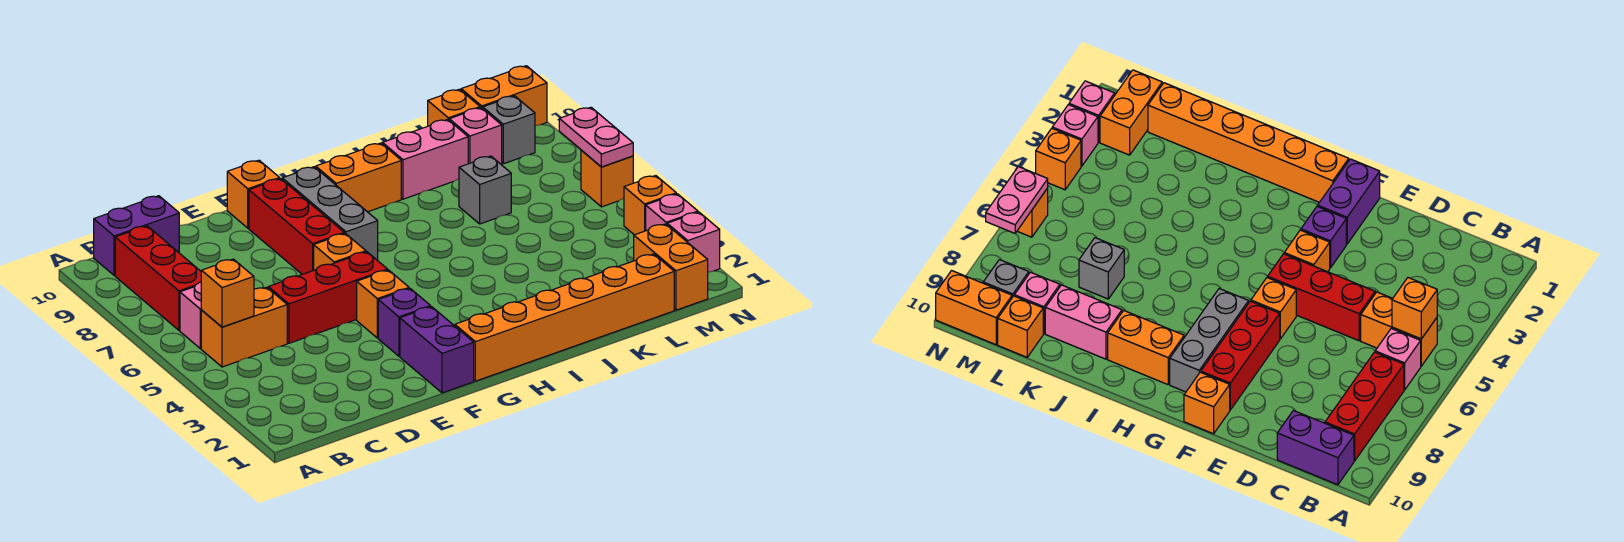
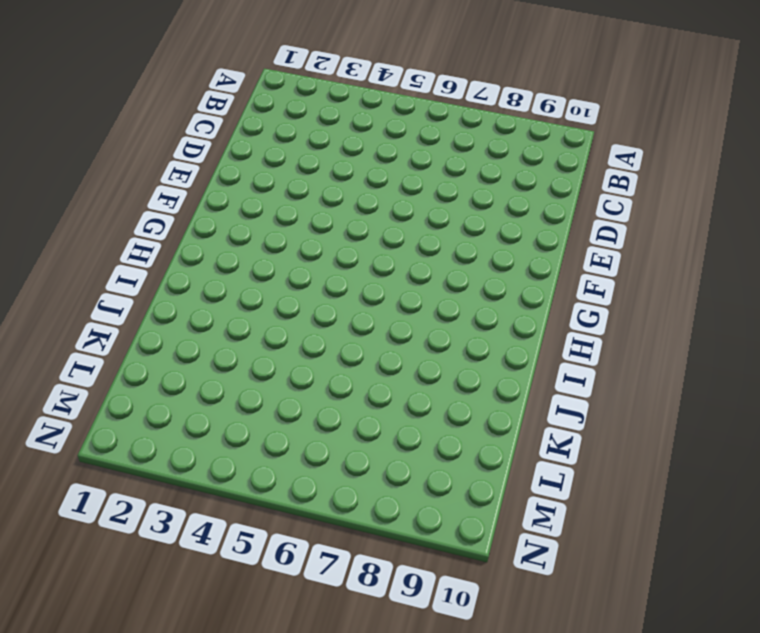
none -> orange brick B5:C5 level 1
none -> pink brick B6 level 1
none -> red brick B7:B9 level 1

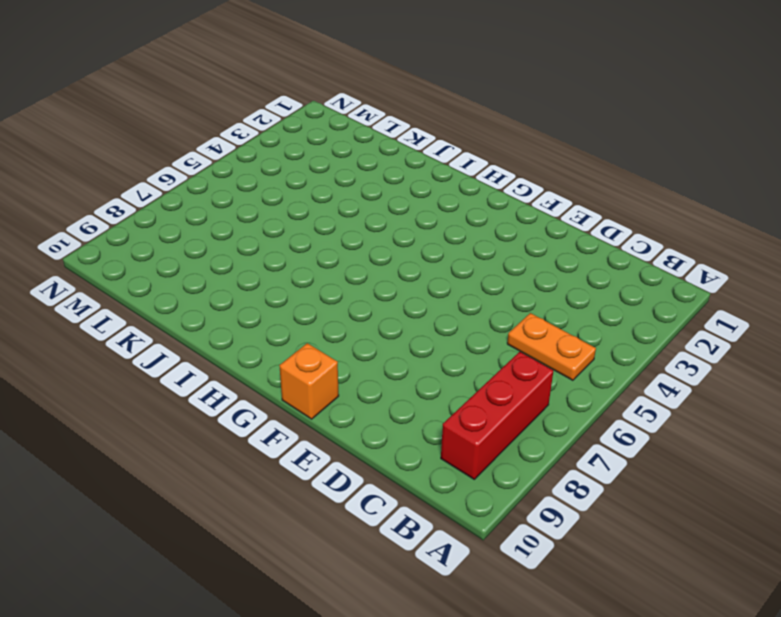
orange plate B5:C5 level 1 -> orange brick B5:C5 level 1
none -> pink brick B6 level 1
none -> purple brick B10:C10 level 1
none -> red brick D5:F5 level 1

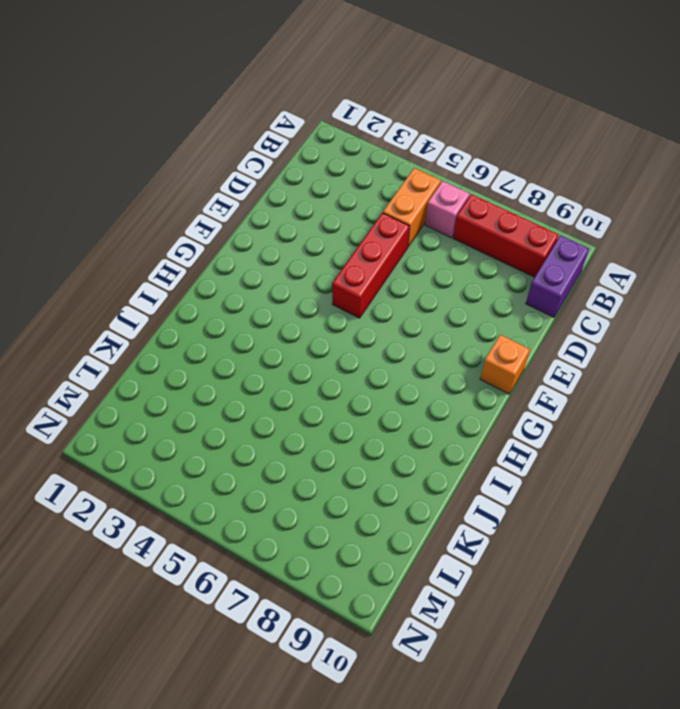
none -> purple brick F1:F2 level 1
none -> purple brick F3 level 1
none -> orange brick F4 level 1

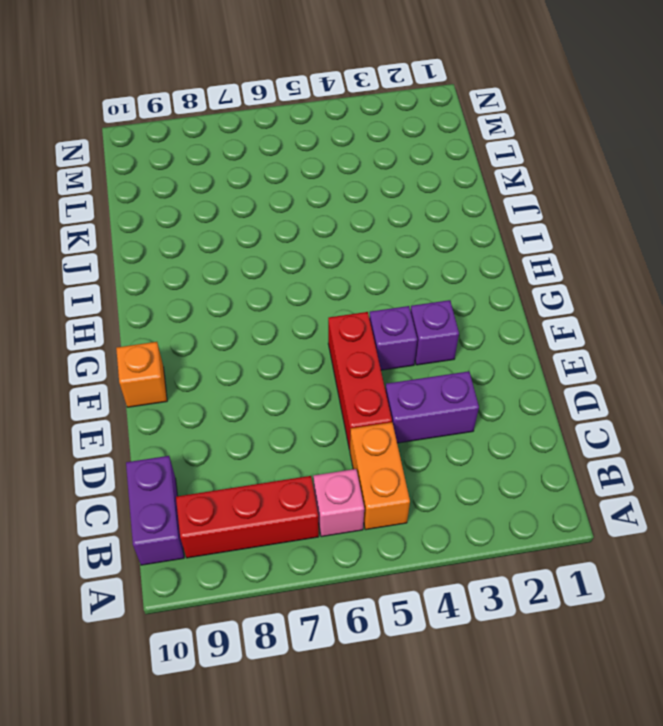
purple brick D3:D4 level 1 -> purple brick F1:F2 level 1
purple brick F4 level 1 -> orange brick F4 level 1
none -> orange brick F6 level 1
none -> red brick F7:F9 level 1
none -> orange brick G1:L1 level 1

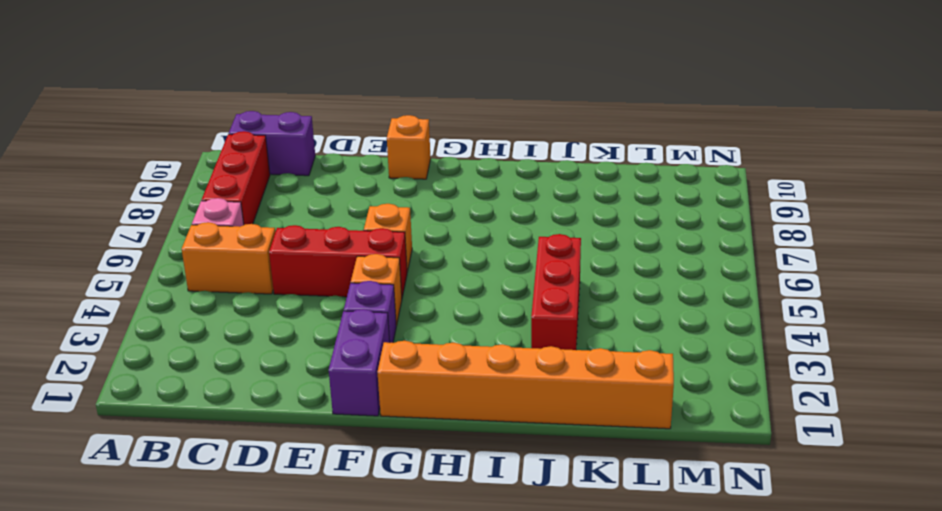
red brick J3:J5 level 1 -> red brick F7:F9 level 1
none -> grey brick G7:G9 level 1
none -> orange brick H9:I9 level 1
none -> pink brick J9:K9 level 1

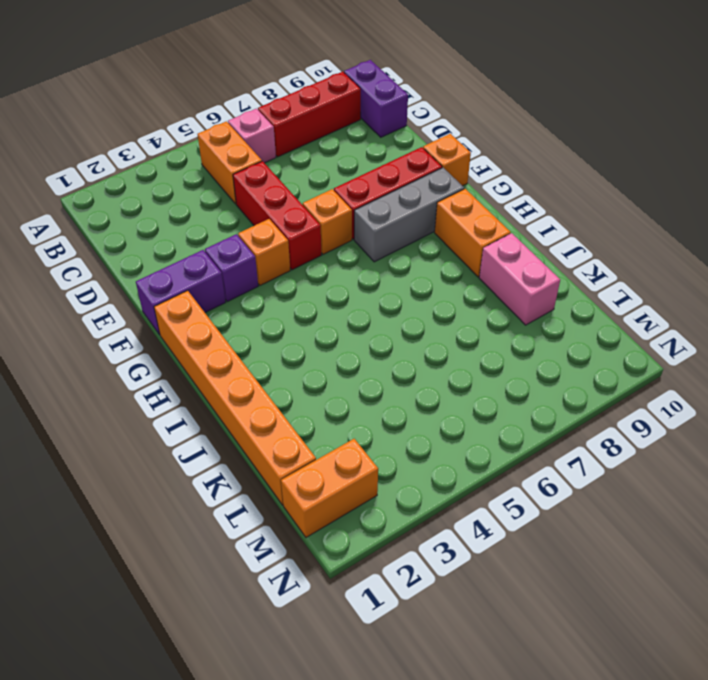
none -> grey brick K7 level 1
none -> pink brick L9 level 1
none -> orange brick L10 level 1

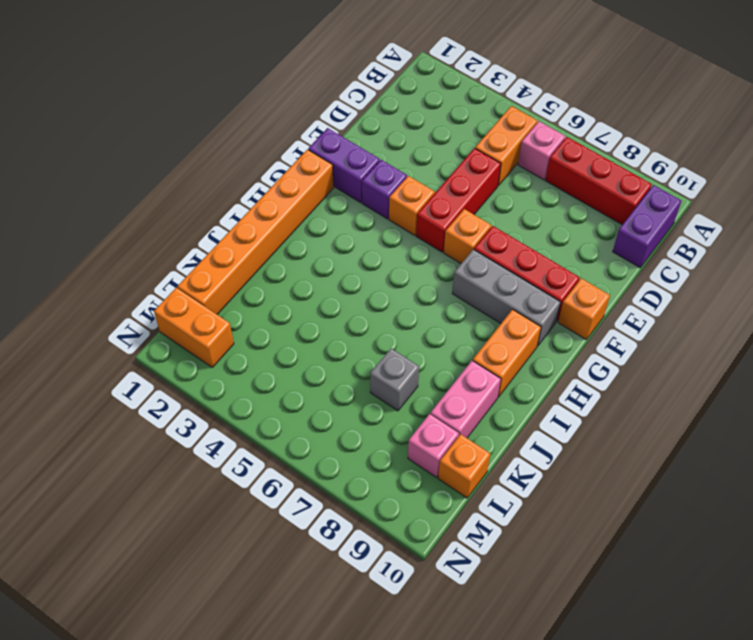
none -> grey brick M9 level 1
none -> orange brick M10:N10 level 1
none -> pink brick N2 level 1

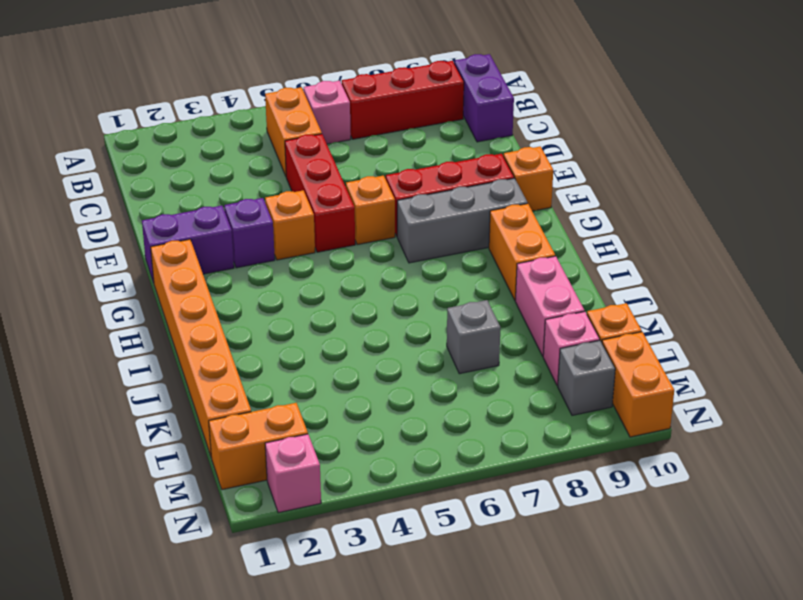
none -> pink brick N3 level 1
none -> orange brick N4 level 1
none -> orange brick N6 level 1

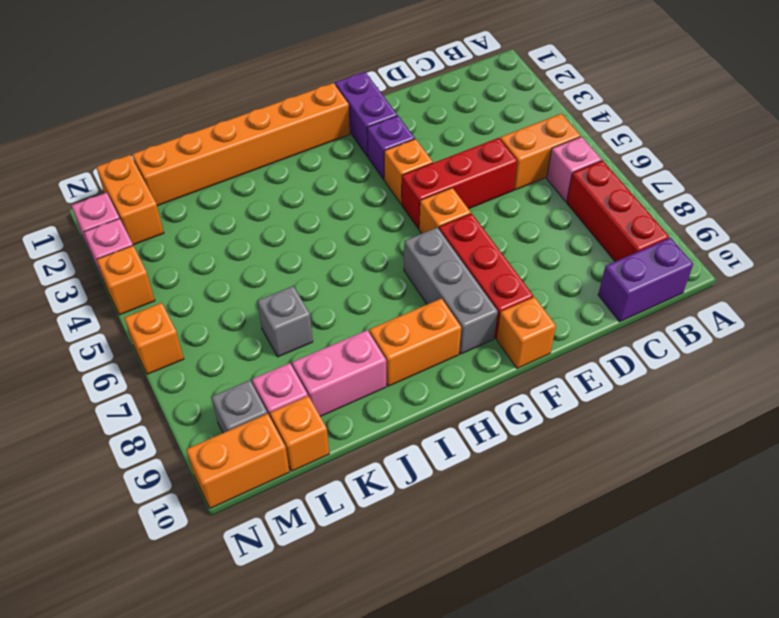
none -> orange brick B5 level 2
none -> pink plate N6:N7 level 2

